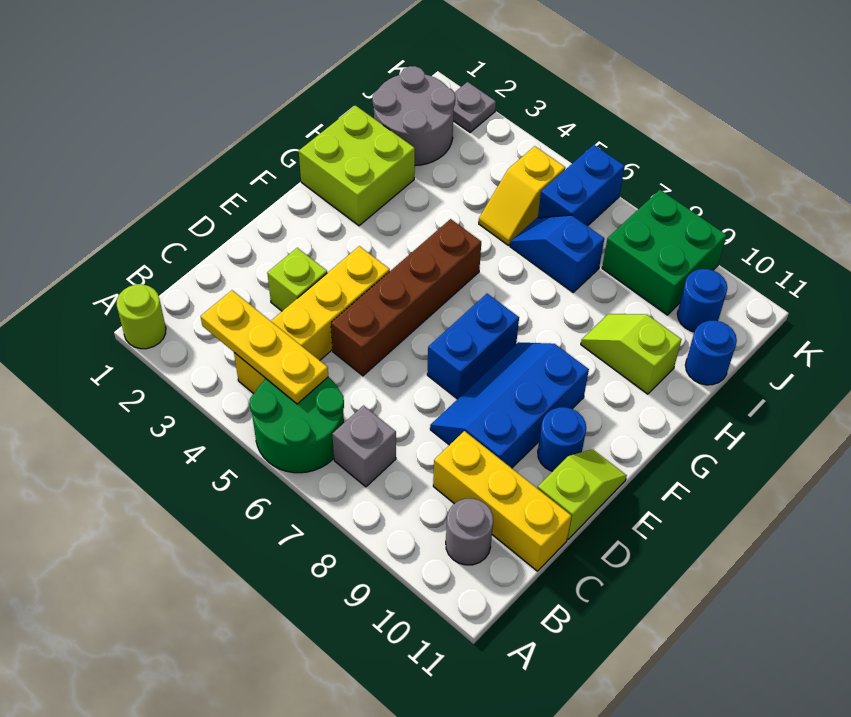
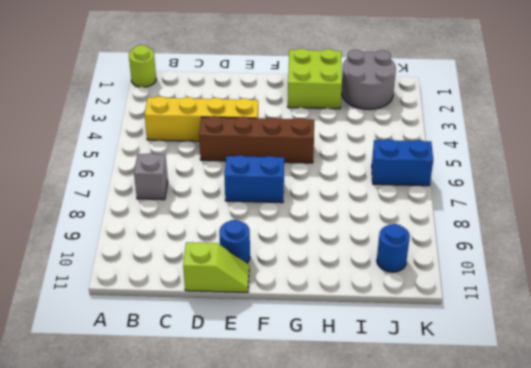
none -> green round brick A5:B6 level 1
none -> grey round brick B10 level 1
none -> yellow brick C9:C11 level 1

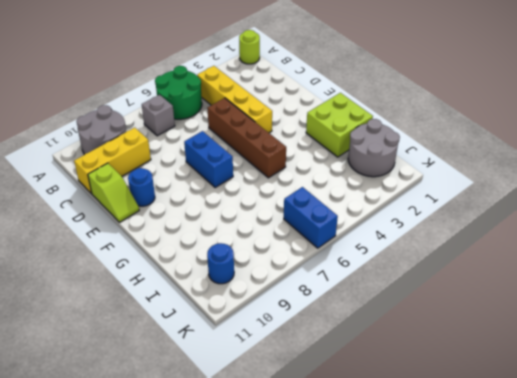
grey round brick A9:B10 level 1 -> grey round brick B10 level 1
none -> lime brick D3 level 1
none -> blue slope D8:F9 level 1 top 9
none -> lime slope H9:H10 level 1 top 10

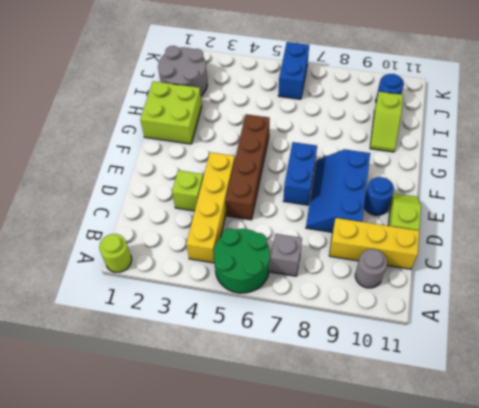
lime slope H10:I10 level 1 top I -> lime slope H9:H10 level 1 top 10
none -> yellow slope I5:J5 level 1 top J
none -> blue slope I6:I7 level 1 top 7
none -> blue round brick I11 level 1

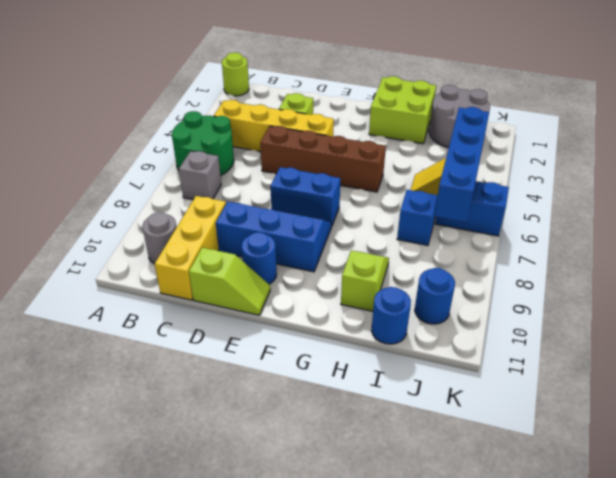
blue brick J4:J7 level 2 -> none
none -> green brick J8:K9 level 1
none -> grey plate K2 level 1
none -> yellow plate B3:B5 level 2

